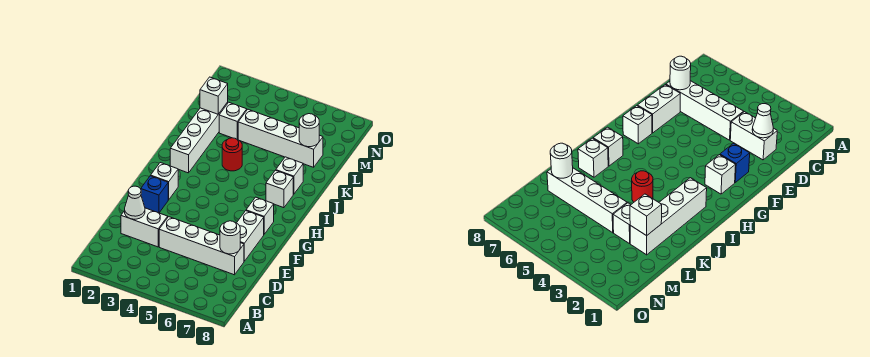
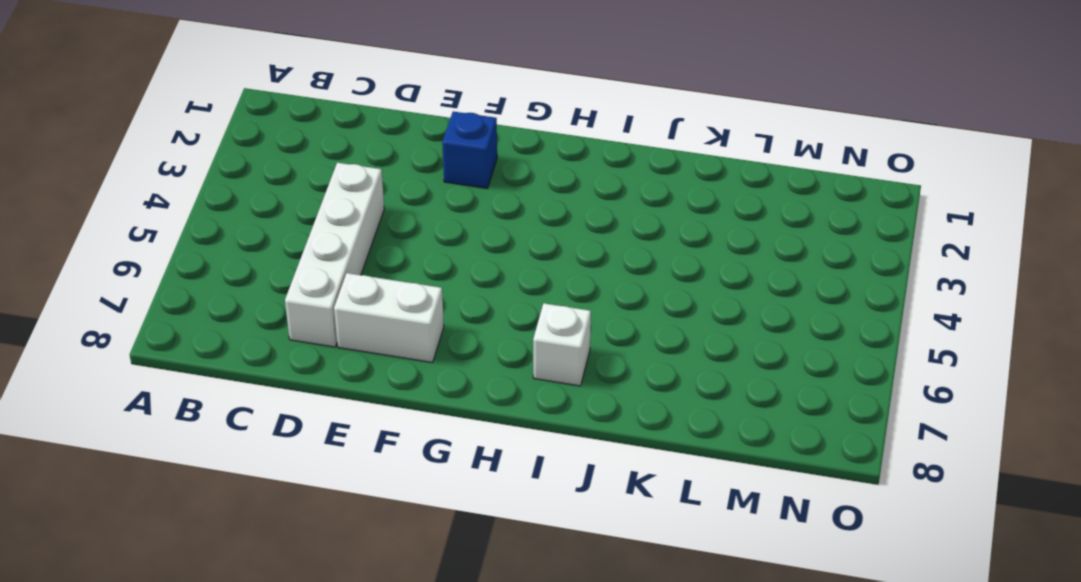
none -> white brick D2:D3 level 1
none -> white brick G2 level 1
none -> white brick G7 level 1

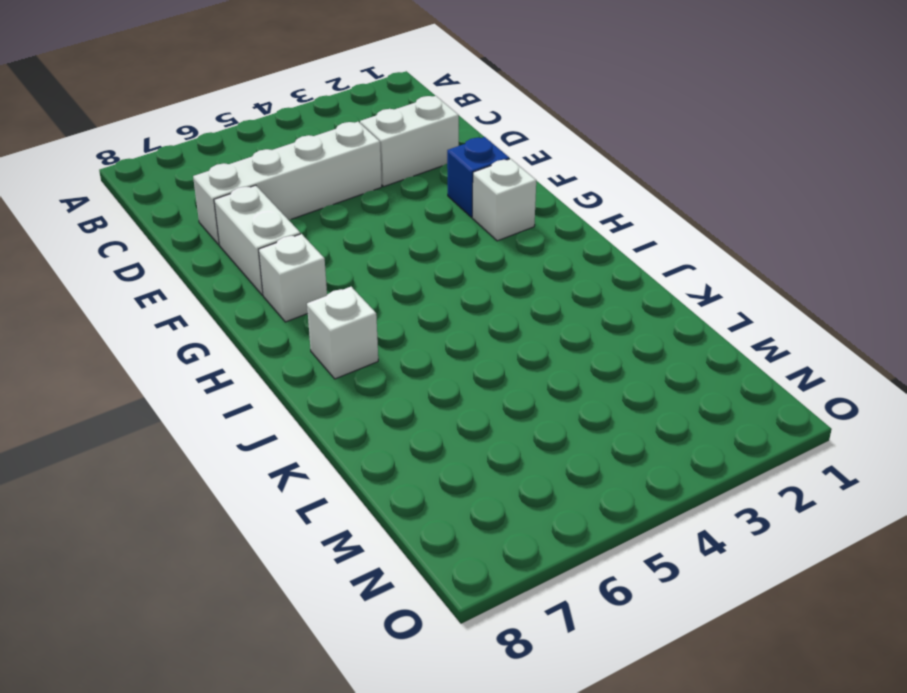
none -> white brick I2:L2 level 1
none -> red round brick J4 level 1
none -> white brick J7 level 1

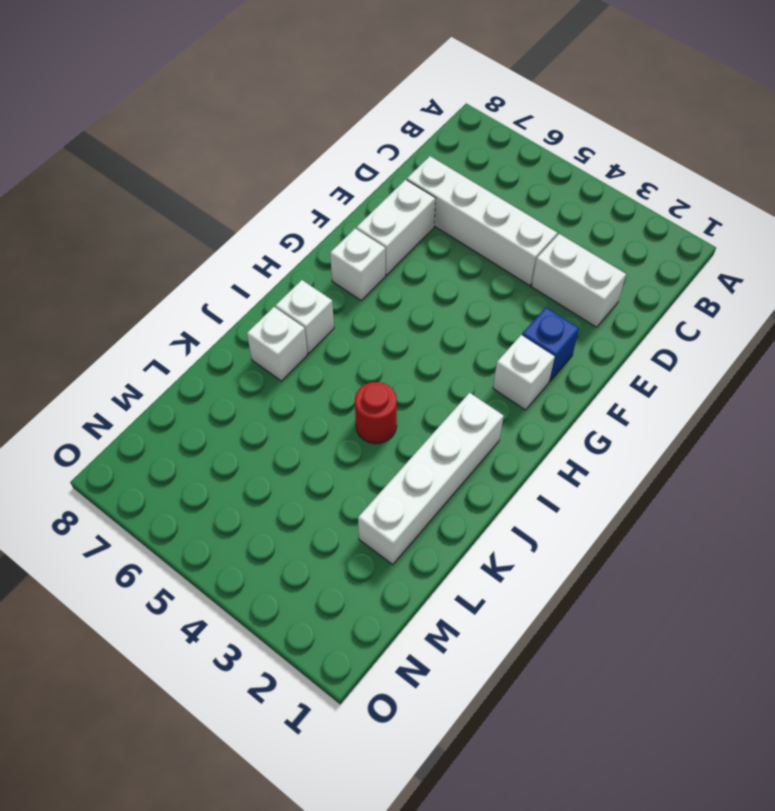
none -> white brick L3 level 1
none -> white brick L4:L7 level 1
none -> white cone D2 level 2

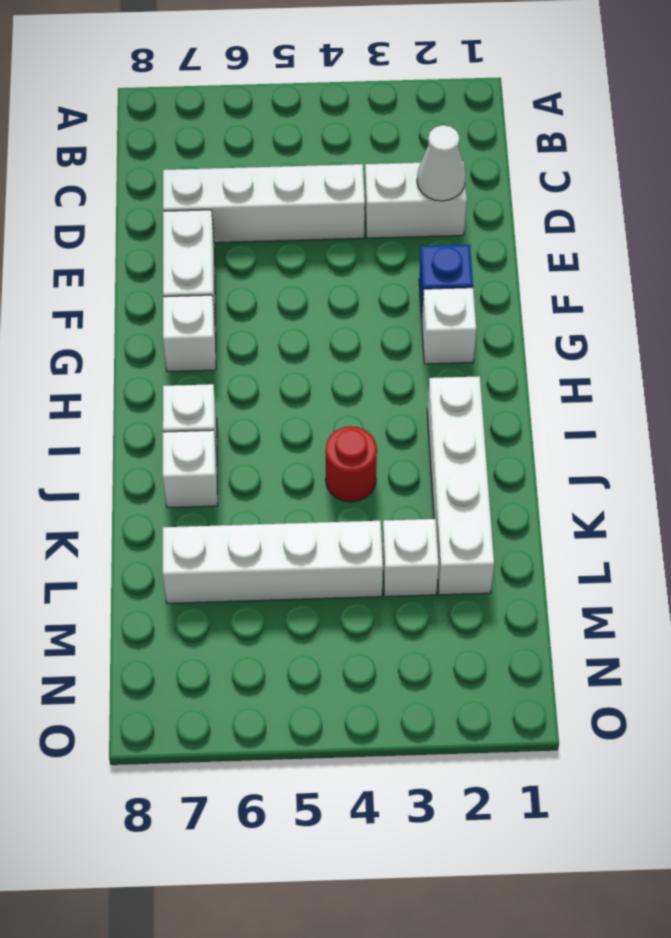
none -> white round brick D7 level 2
none -> white brick L2 level 2
none -> white round brick L7 level 2

